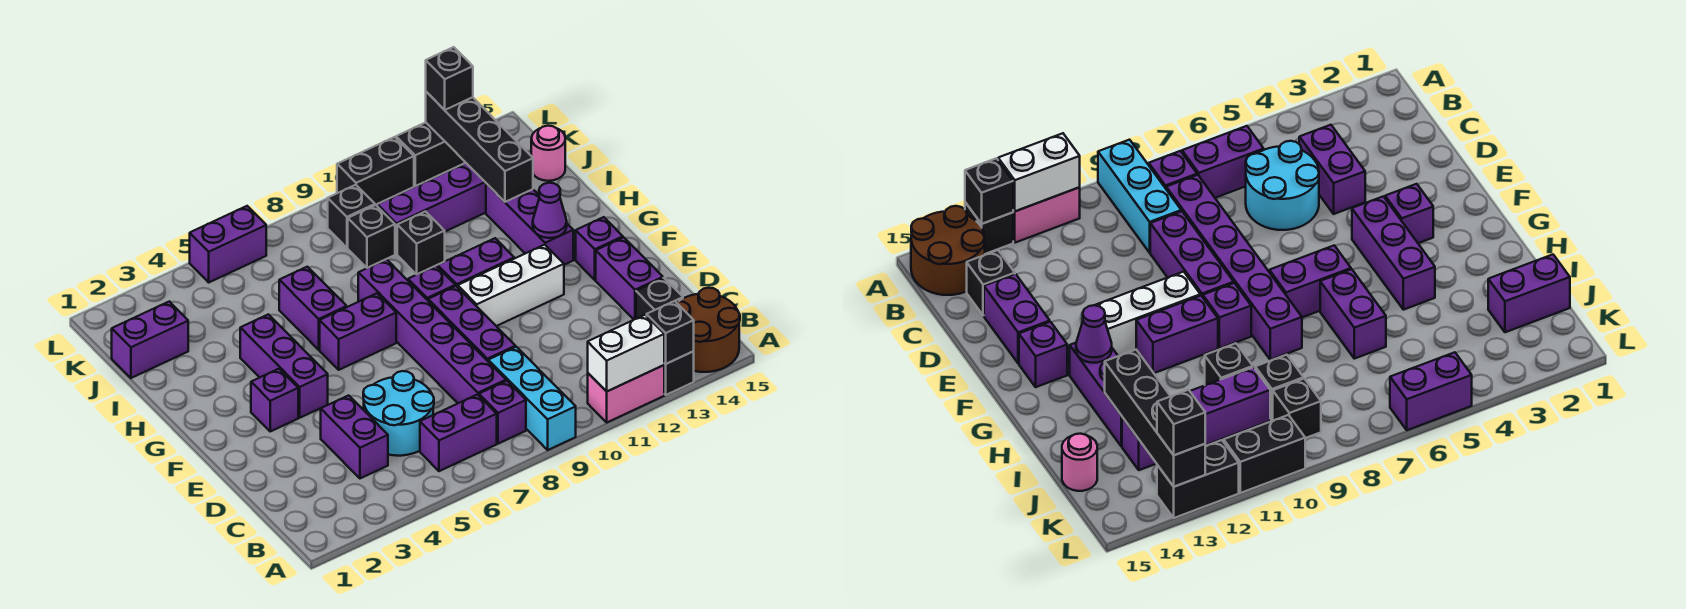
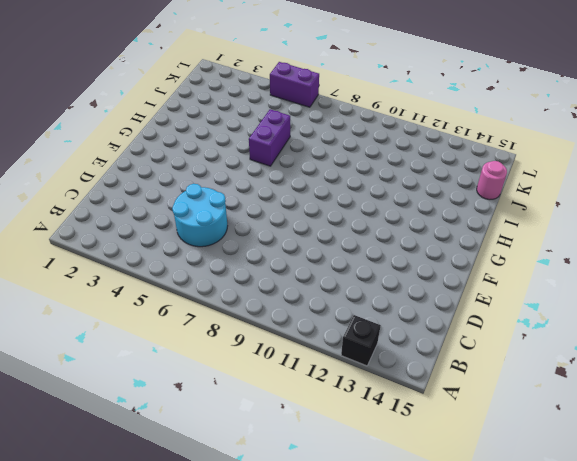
none -> cyan brick A9:C9 level 1
none -> pink brick A11:A12 level 1
none -> brown round brick A14:B15 level 1
none -> purple brick B6:B7 level 1

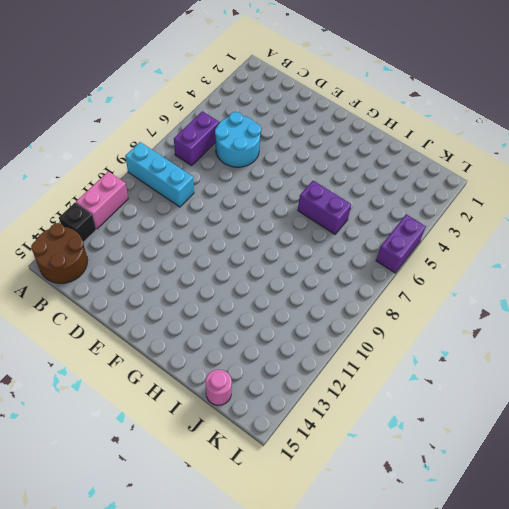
none -> purple brick B8 level 1
none -> purple brick C4:D4 level 1
none -> purple brick C8:H8 level 1
none -> black brick C14 level 1

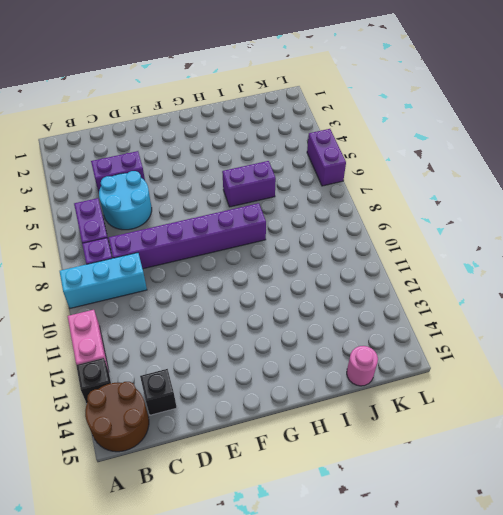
none -> purple brick D9:F9 level 1
none -> purple brick D14:E14 level 1
none -> purple brick F3 level 1
none -> purple brick F4:H4 level 1

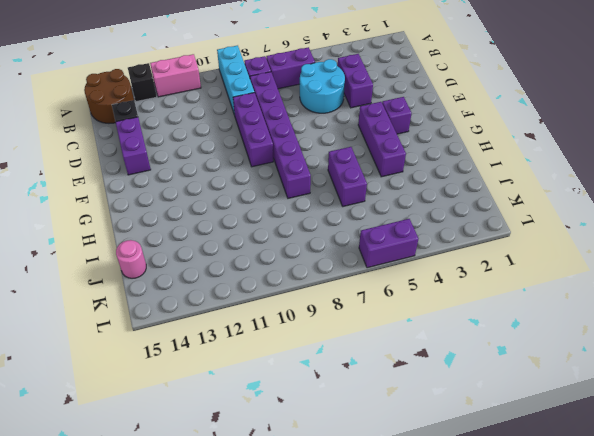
none -> white brick F10:F12 level 1
none -> purple brick F14 level 1
none -> purple brick G6:G7 level 1
none -> purple brick G9 level 1

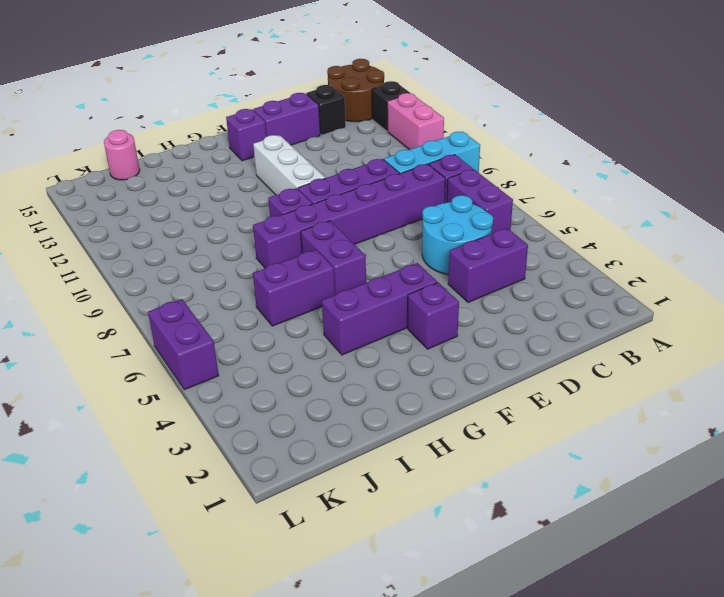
none -> purple brick G10:G11 level 1
none -> purple brick G13:I13 level 1
none -> black brick I10 level 1
none -> purple brick J1:J2 level 1

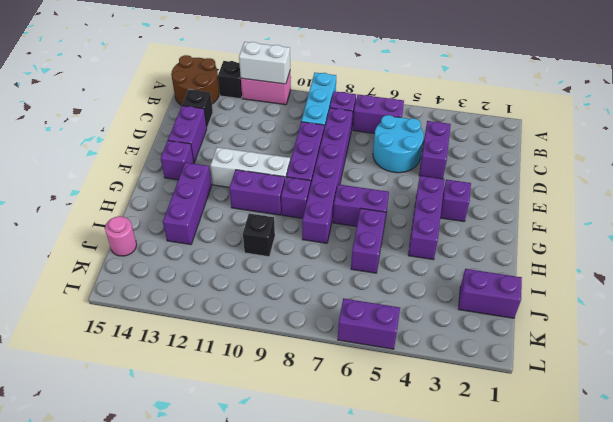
none -> black brick J9 level 1
none -> purple brick J10:J13 level 1
none -> black brick K9 level 1
none -> black brick L10:L11 level 1

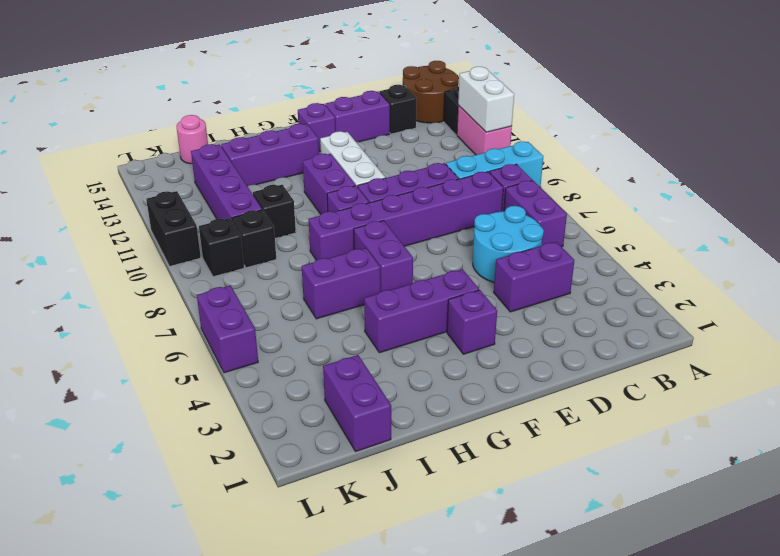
none -> black brick L12:L13 level 1
none -> black brick A13 level 2
none -> purple cone G13 level 2
none -> black brick I13:L13 level 2

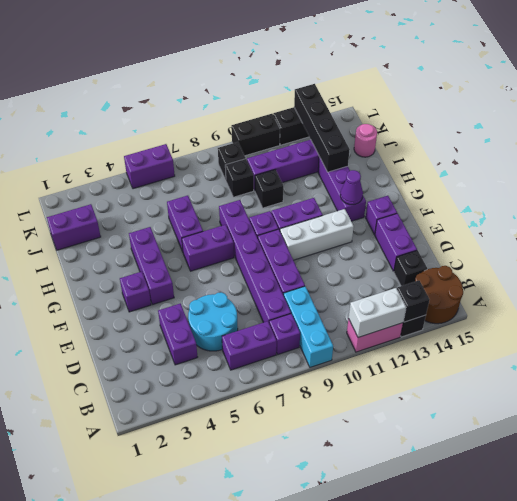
none -> black brick L13 level 3

